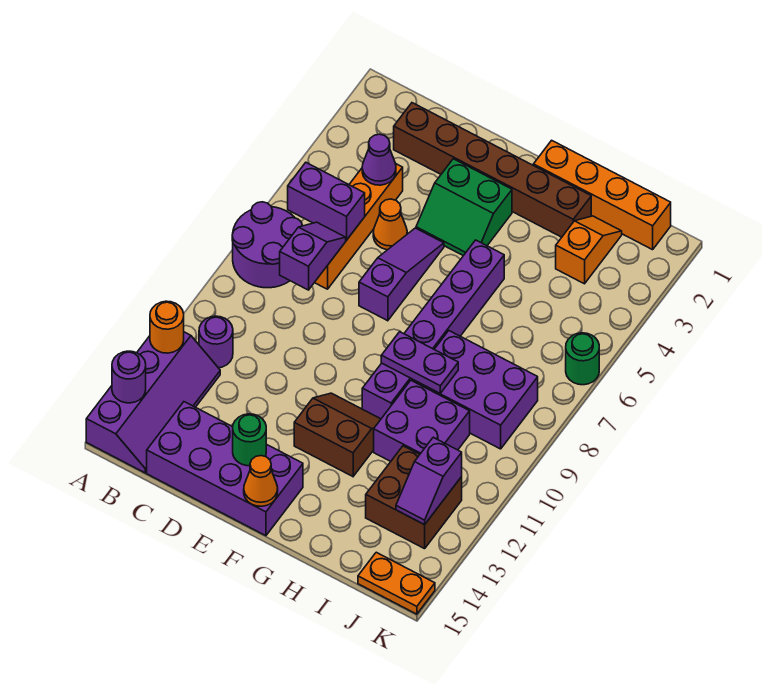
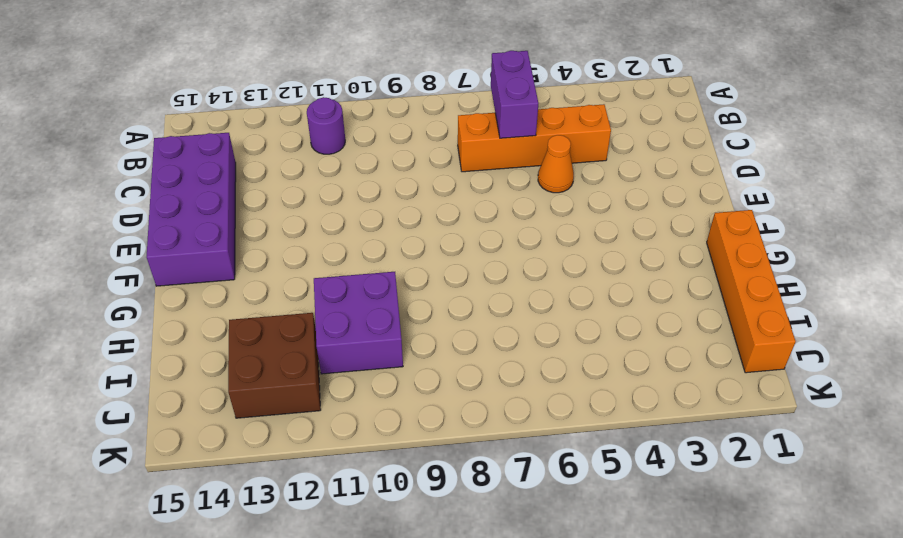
none -> purple round brick A7:B8 level 1
none -> purple slope A12:B15 level 1 top A
none -> brown brick C2:H2 level 1

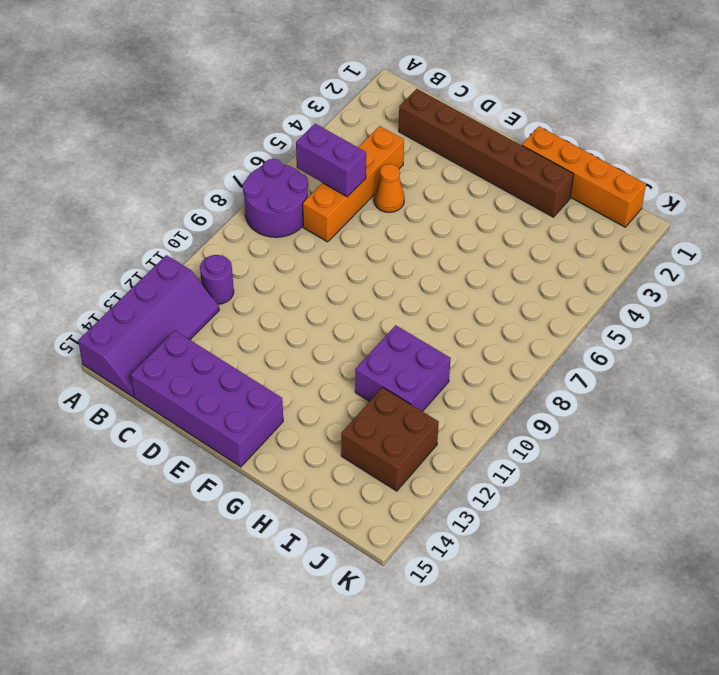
none -> green slope E3:F4 level 1 top 3
none -> purple slope E5:E7 level 1 top 7
none -> brown slope F11:G12 level 1 top 12

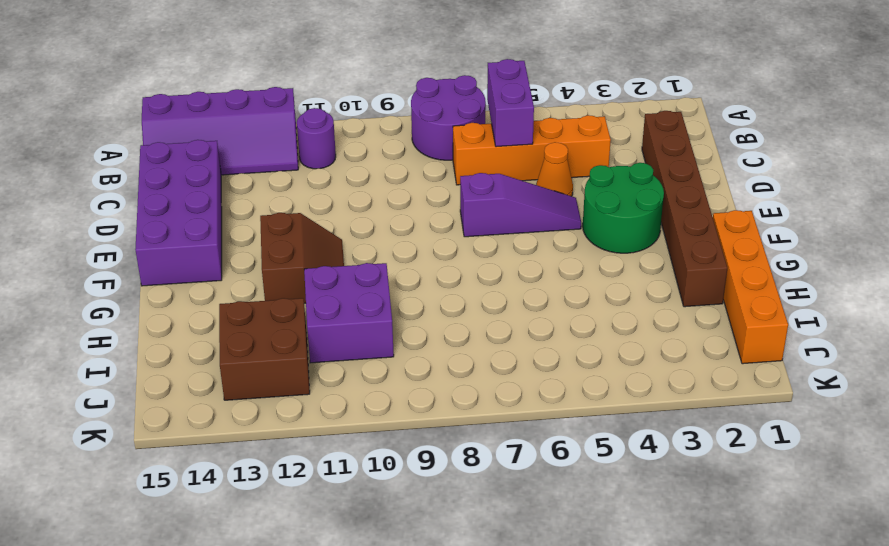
green round brick E3:F4 level 1 -> green slope E3:F4 level 1 top 3
none -> purple brick G5:G10 level 1
none -> purple brick H8:J9 level 1
none -> orange slope I2:I3 level 1 top 3

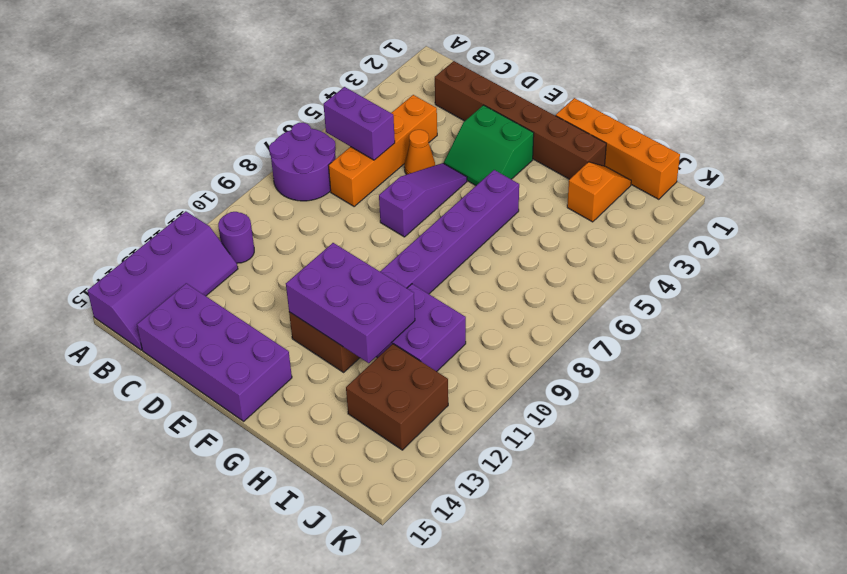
purple brick F11:H12 level 2 -> purple brick H8:J9 level 1
none -> orange plate J15:K15 level 1
none -> green round brick K6 level 1
none -> orange round brick A12 level 2

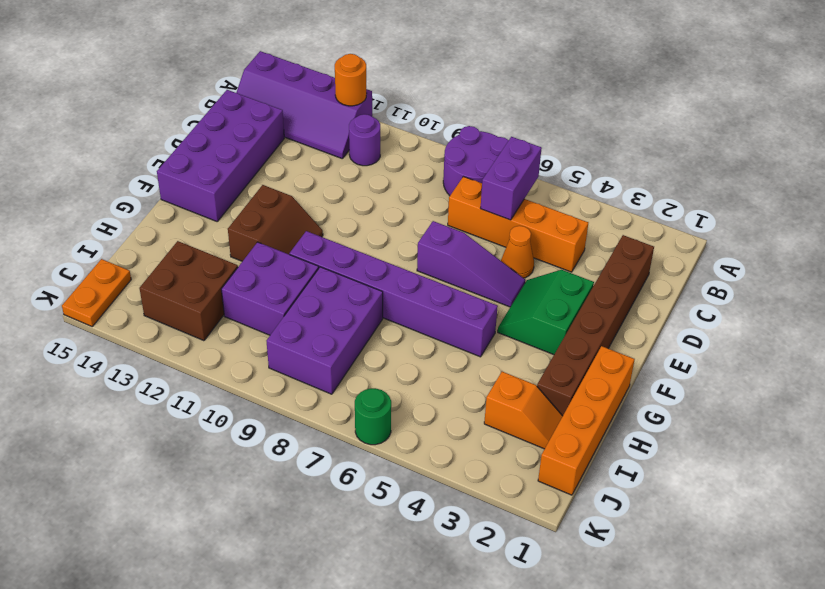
none -> purple round brick A14 level 2
none -> purple cone C4 level 2
none -> purple slope C7:C8 level 2 top 8

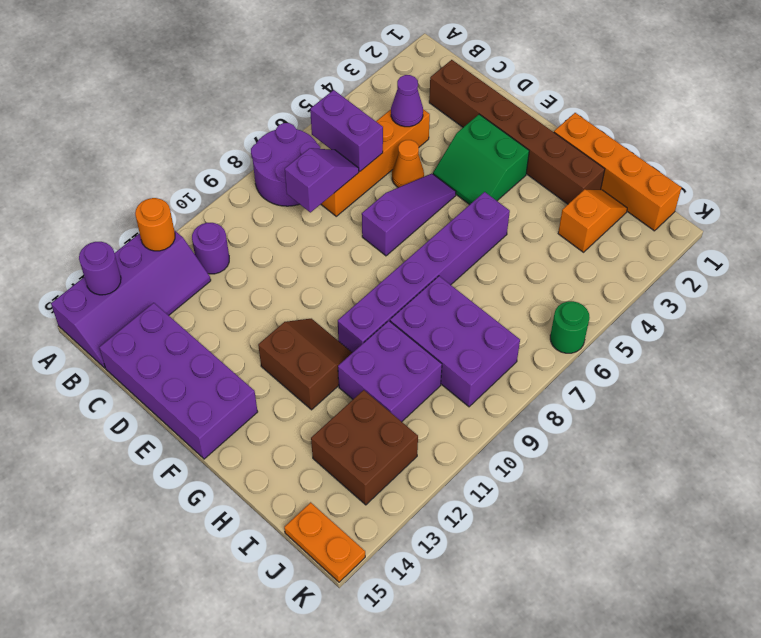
none -> green round brick E14 level 2
none -> orange cone F15 level 2
none -> purple plate G9:H9 level 2

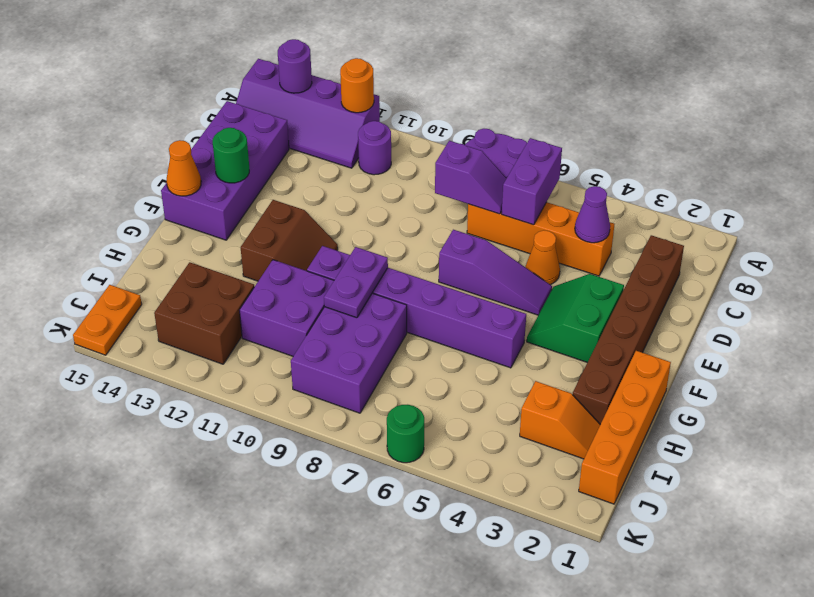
none -> purple slope J12:J13 level 2 top 12

